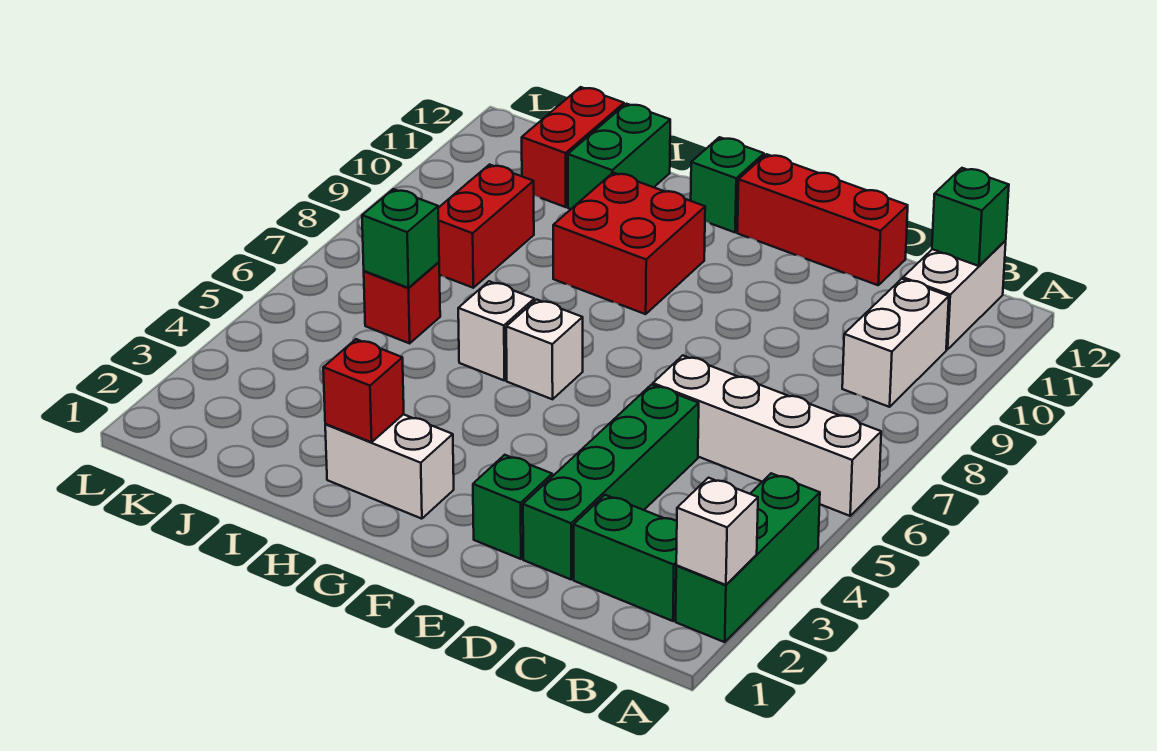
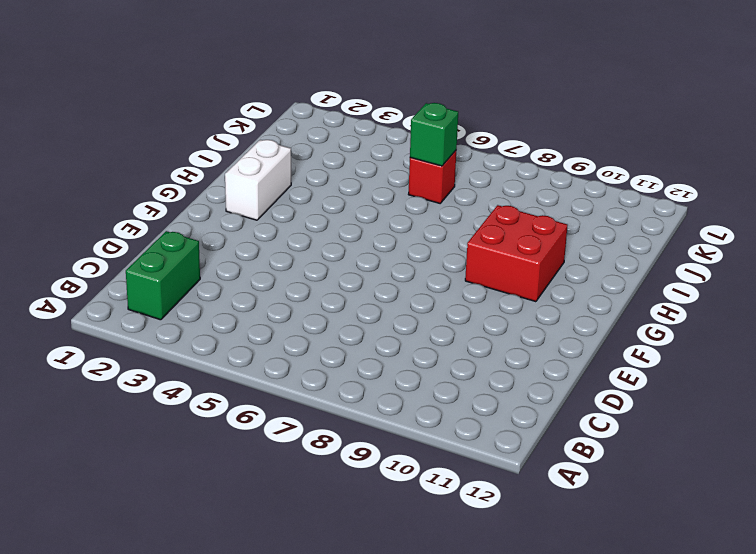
none -> green brick A2:A4 level 1
none -> white brick A6:D6 level 1
none -> white brick B9:B10 level 1

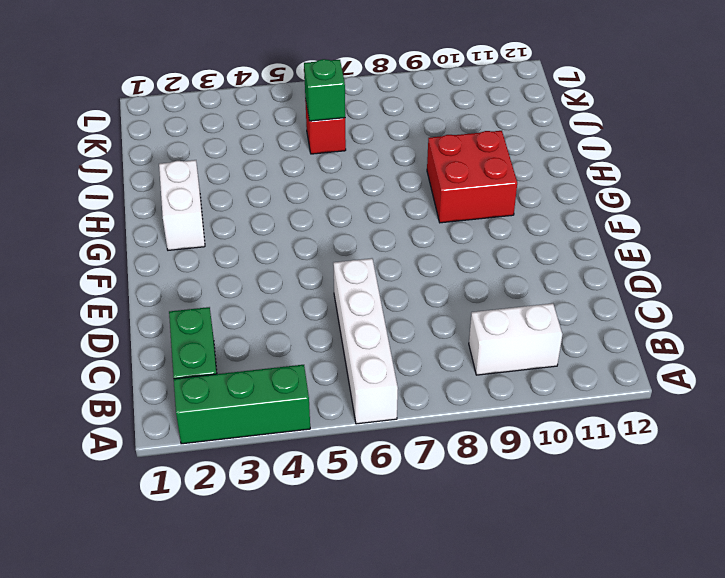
none -> white brick B11:B12 level 1
none -> green brick D2:D5 level 1
none -> red brick D12:F12 level 1

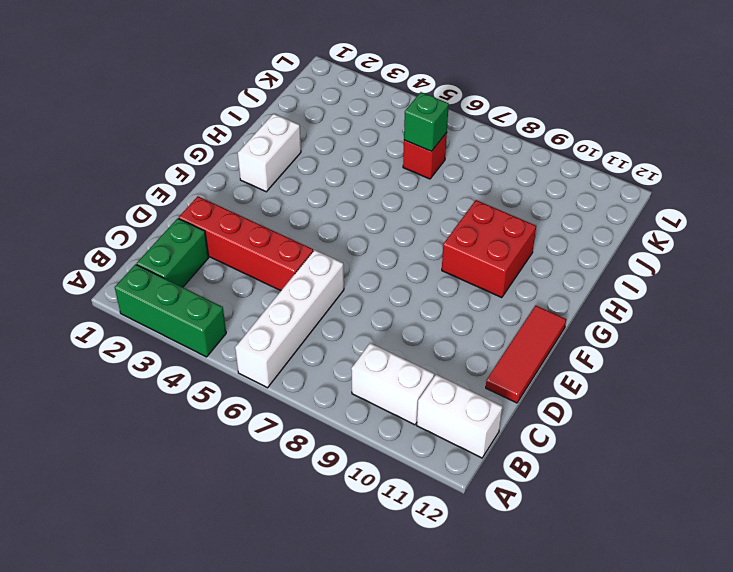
red brick D2:D5 level 1 -> green brick D2:D5 level 1
red tile D12:F12 level 1 -> red brick D12:F12 level 1
none -> green brick E2 level 1
none -> white brick G6 level 1
none -> green brick G12 level 1

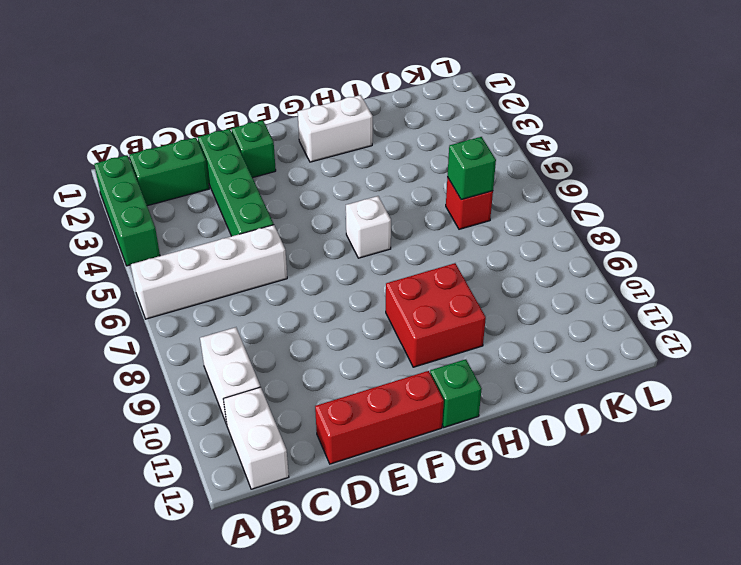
none -> white brick H6 level 1
none -> green brick I11:I12 level 1
none -> red brick J8:J9 level 1

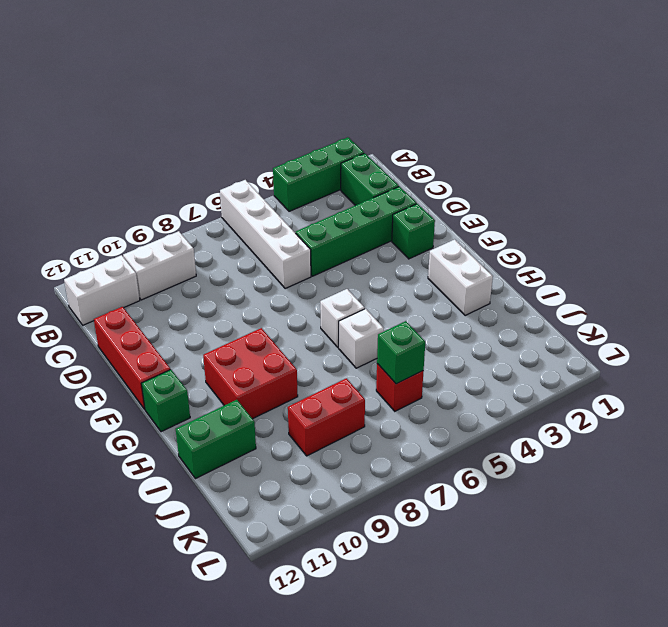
none -> red brick J11:J12 level 1
none -> white brick A2 level 2
none -> green brick B12 level 2

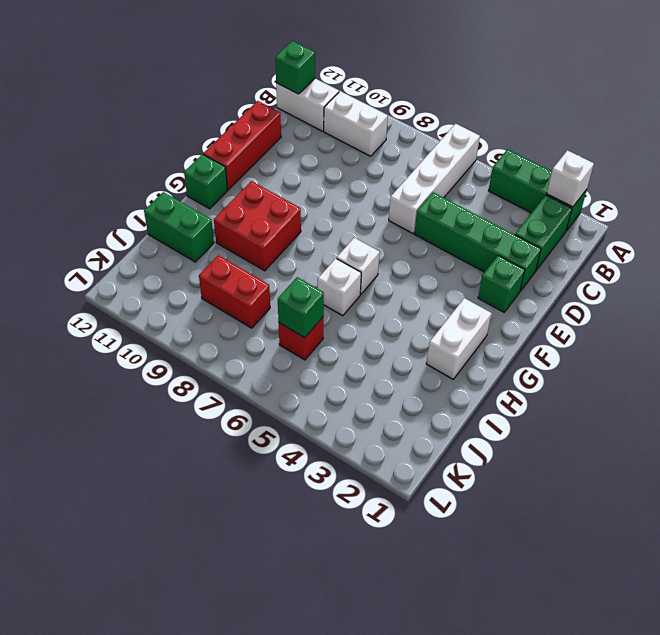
none -> red brick J11:J12 level 1
none -> red brick H2 level 2

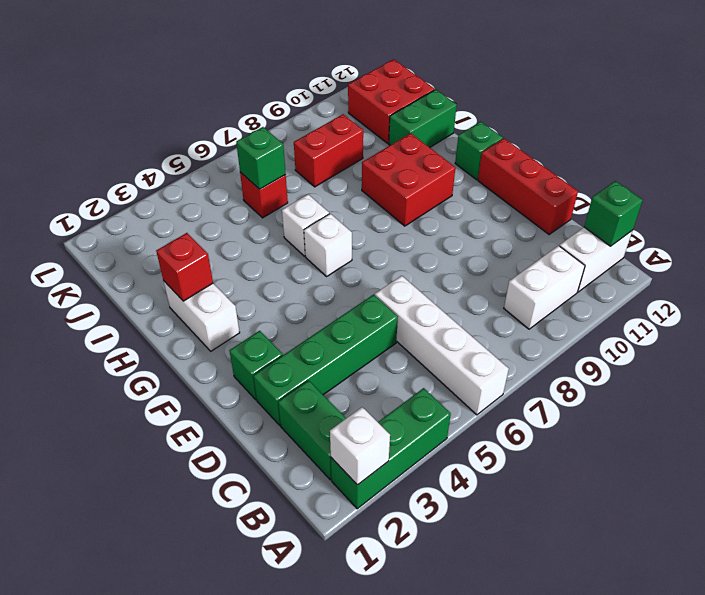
red brick J11:K12 level 1 -> red brick J11:J12 level 1

